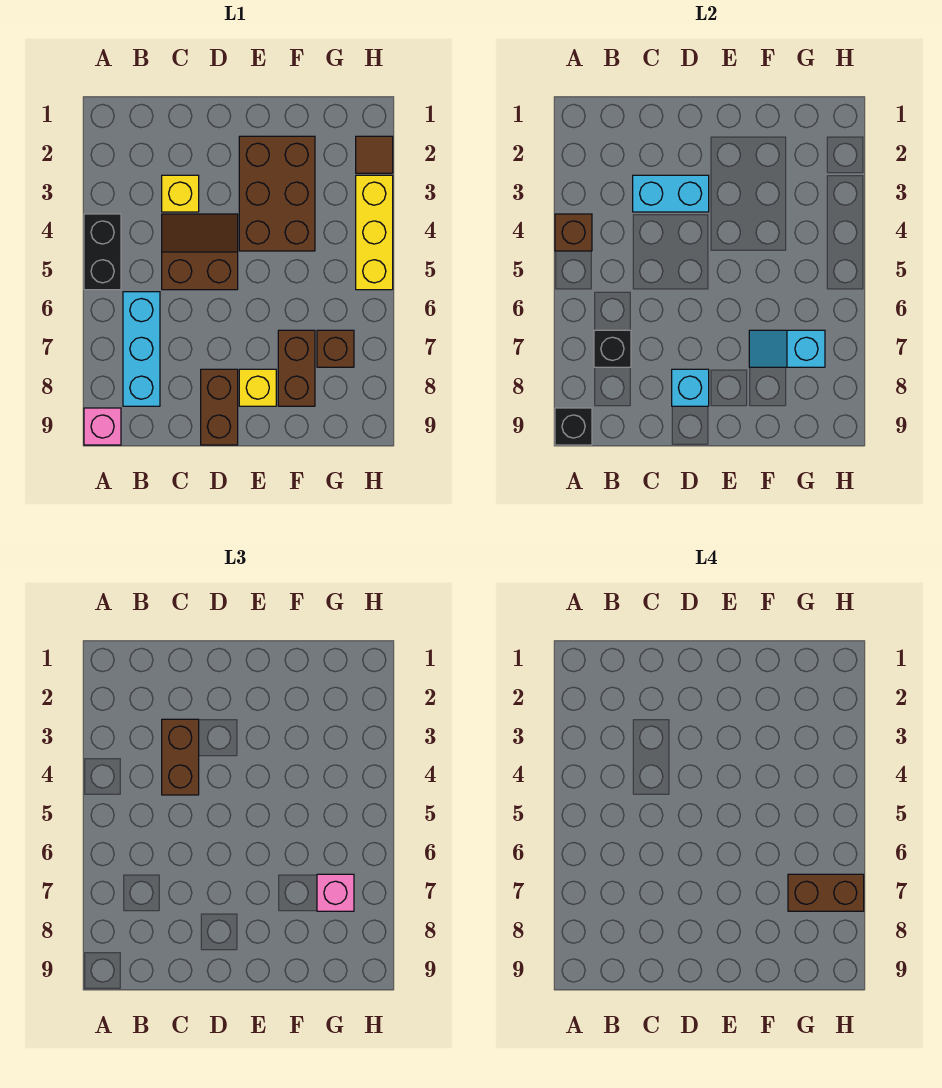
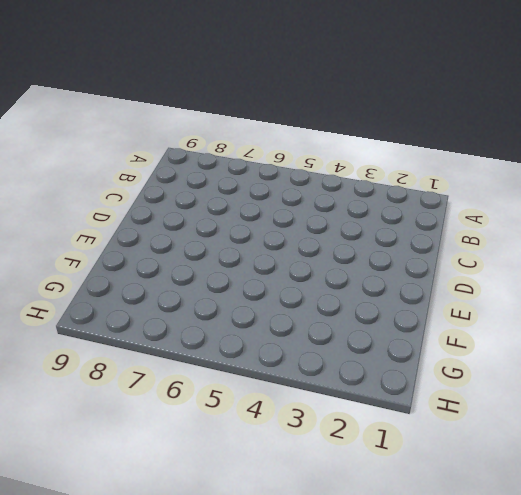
none -> black brick A4:A5 level 1
none -> pink brick A9 level 1
none -> cyan brick B6:B8 level 1

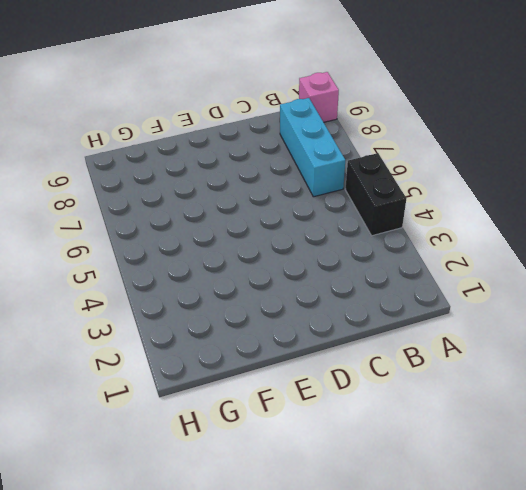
none -> yellow brick C3 level 1
none -> brown slope C4:D5 level 1 top 5
none -> brown brick D8:D9 level 1

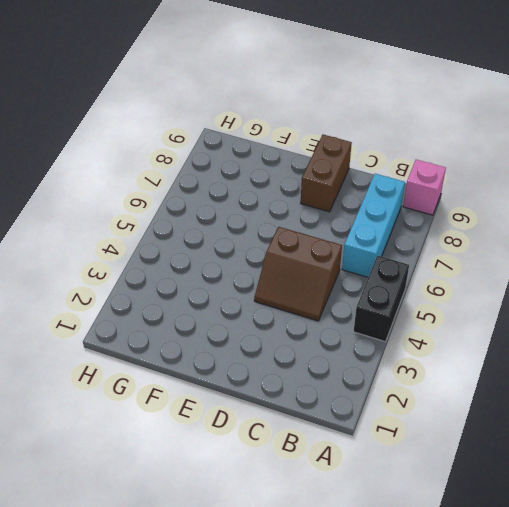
none -> yellow brick C3 level 1
none -> brown brick E2:F4 level 1
none -> yellow brick E8 level 1

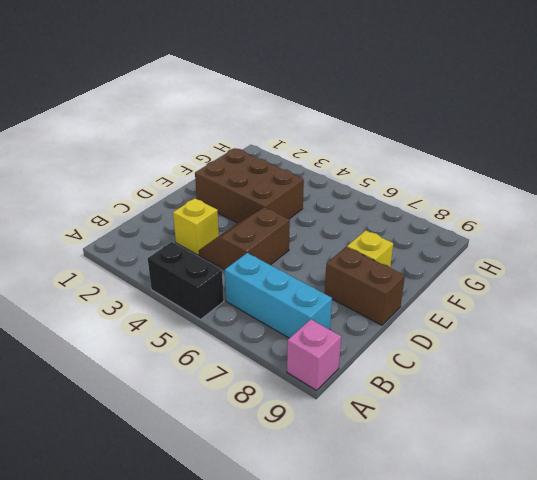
none -> brown brick F7:F8 level 1
none -> brown brick G7 level 1
none -> brown tile H2 level 1

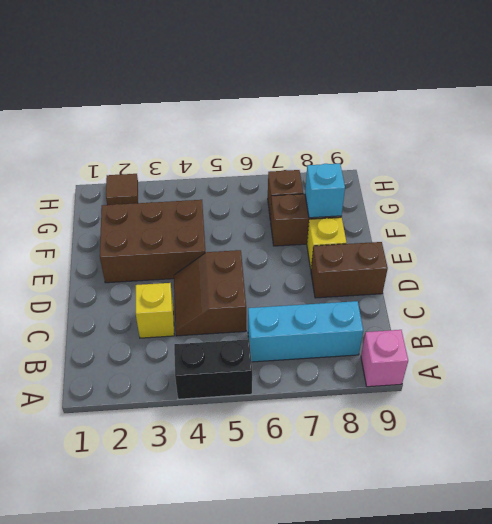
cyan brick F8 level 2 -> cyan brick D8 level 2
none -> yellow brick H3:H5 level 1
none -> brown brick A4 level 2
none -> black brick A9 level 2

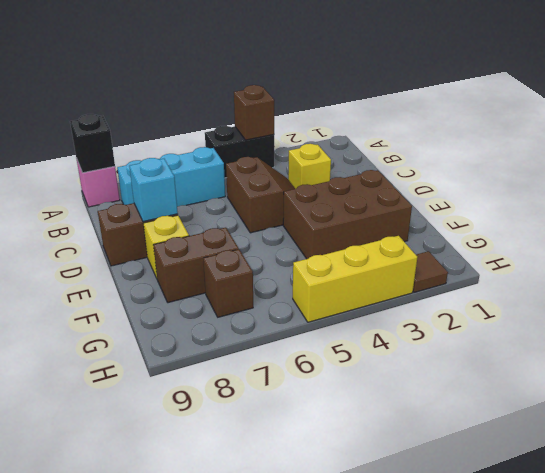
none -> black brick B7 level 2
none -> cyan brick C3:D3 level 2
none -> cyan slope F7:G7 level 2 top G

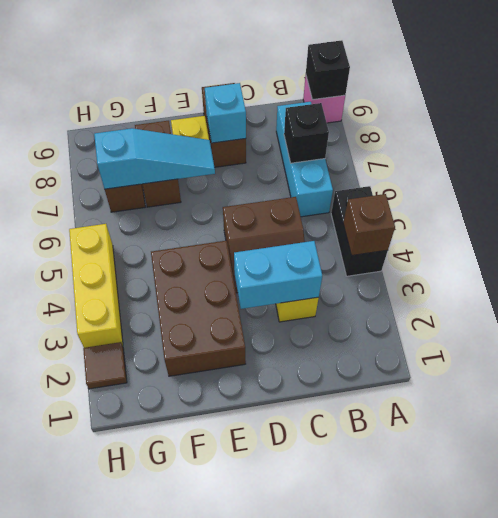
cyan slope E7:G7 level 2 top G -> cyan slope F7:G7 level 2 top G
none -> brown brick C3:C4 level 3
none -> pink brick G7 level 3
none -> brown brick G7:H7 level 4

